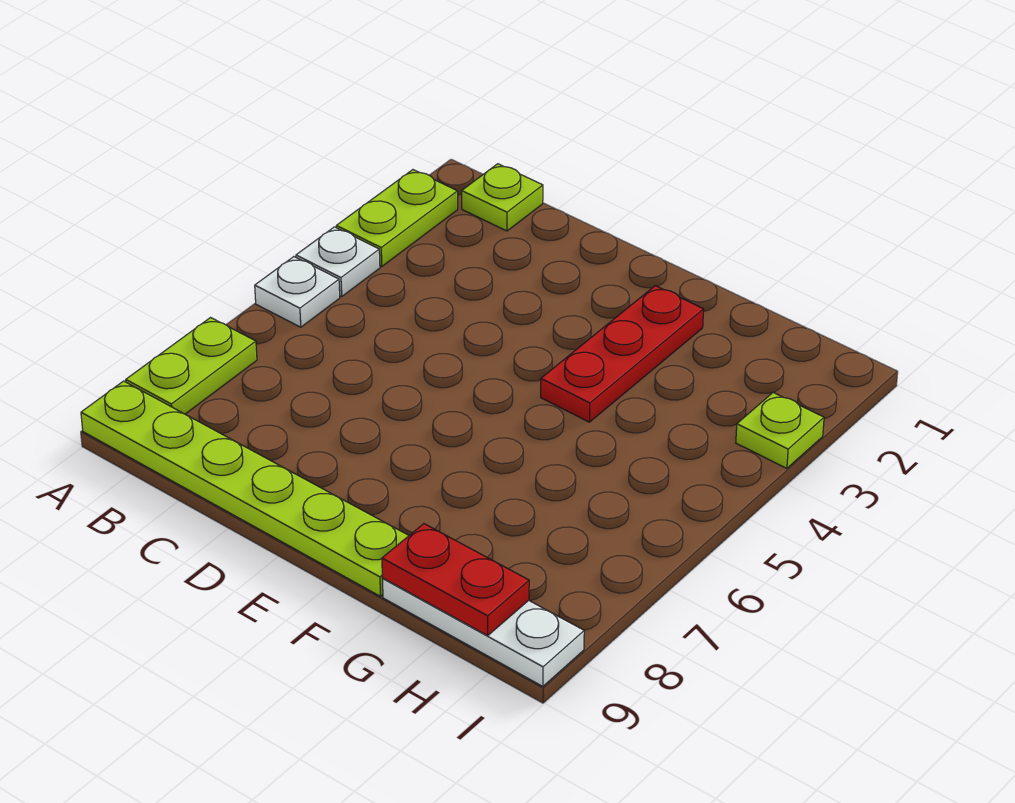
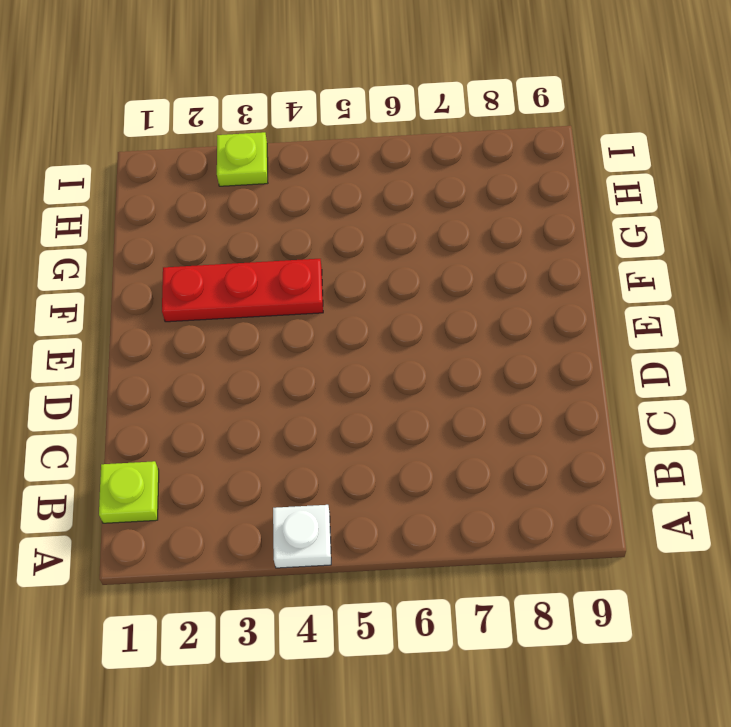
none -> lime plate A2:A3 level 1
none -> white plate A5 level 1

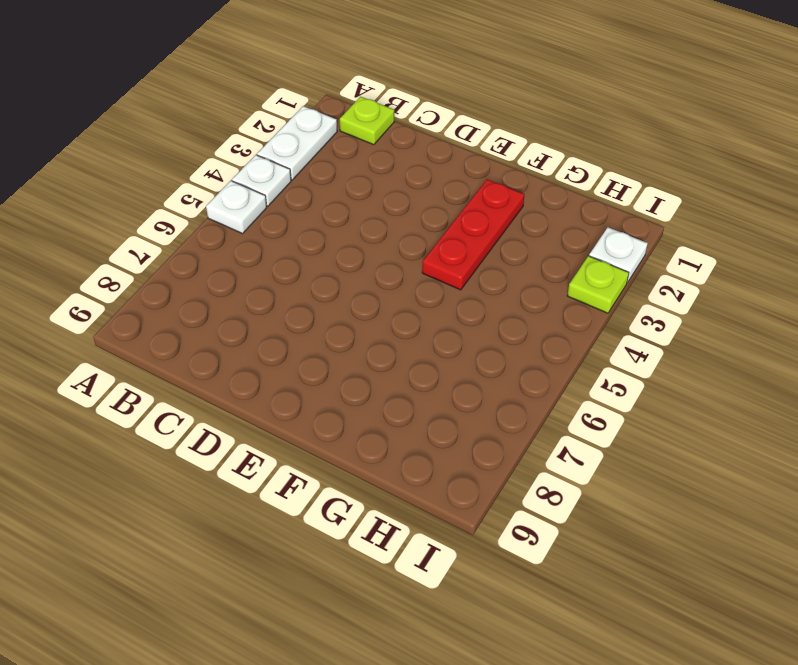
white plate A2:A3 level 1 -> lime plate A2:A3 level 1
white plate I2 level 1 -> none
none -> lime plate A7:A8 level 1
none -> lime plate A9:F9 level 1

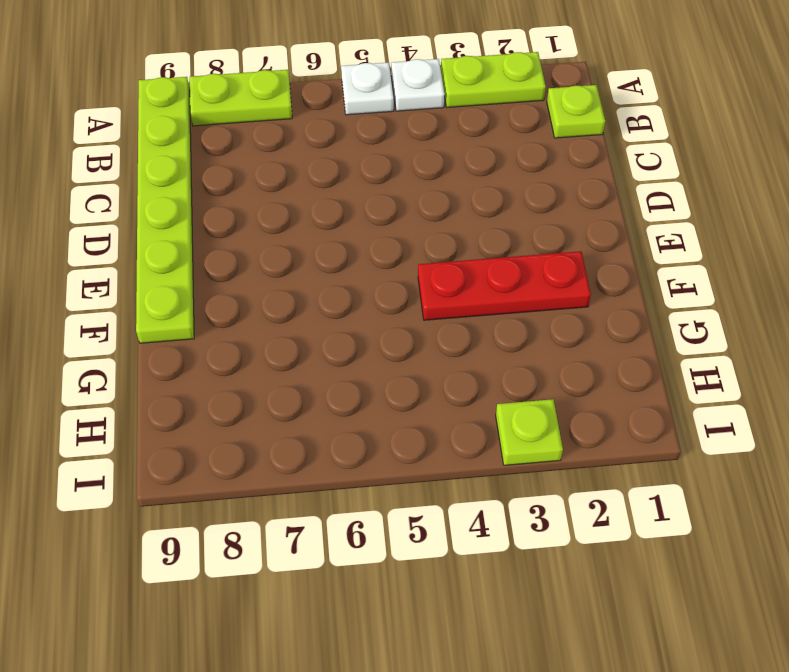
none -> white plate G9:I9 level 1
none -> red plate G9:H9 level 2

